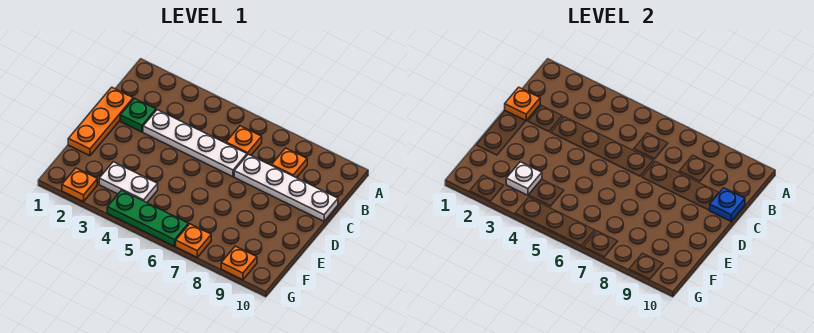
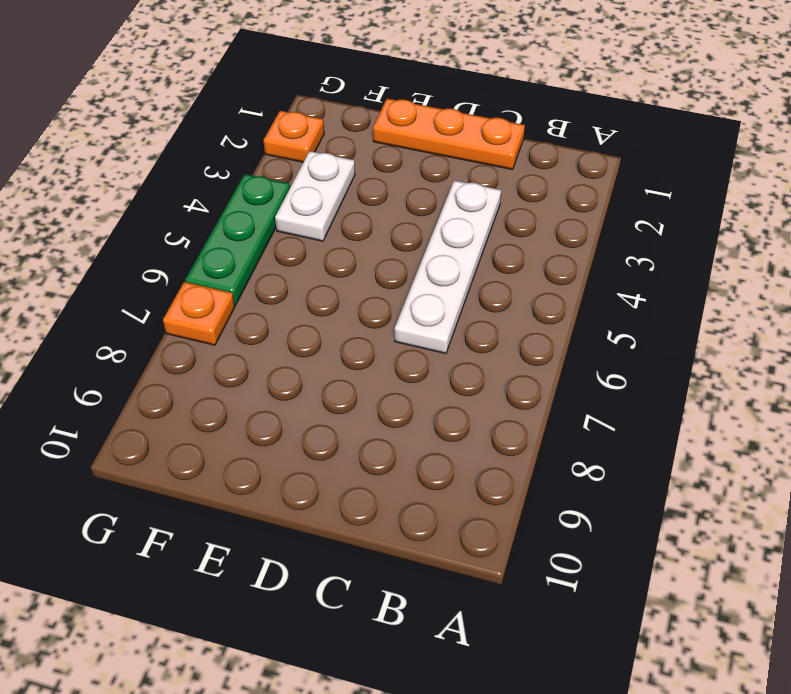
none -> orange plate B6 level 1
none -> orange plate B8 level 1
none -> green plate C2 level 1

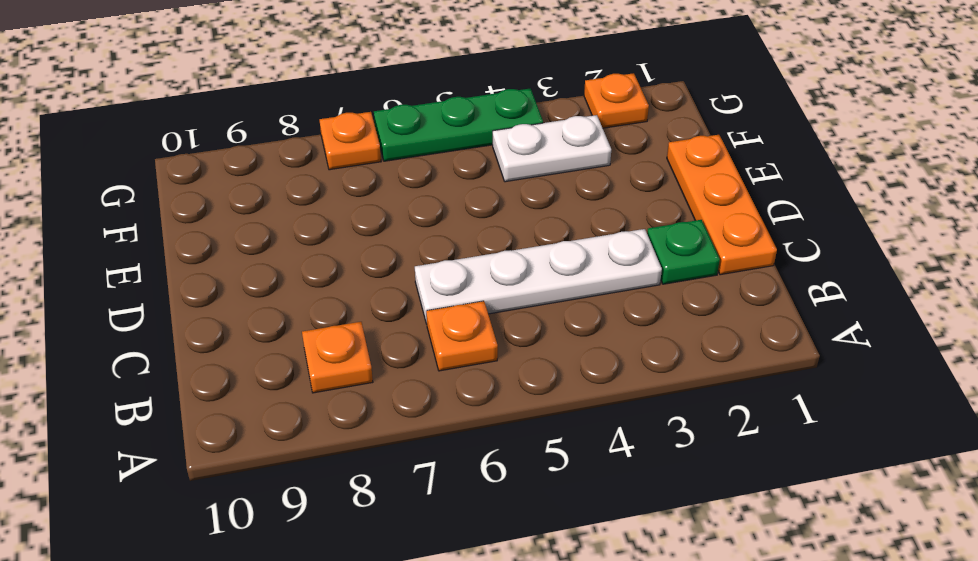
none -> white plate C7:C10 level 1
none -> orange plate G9 level 1
none -> orange plate C1 level 2

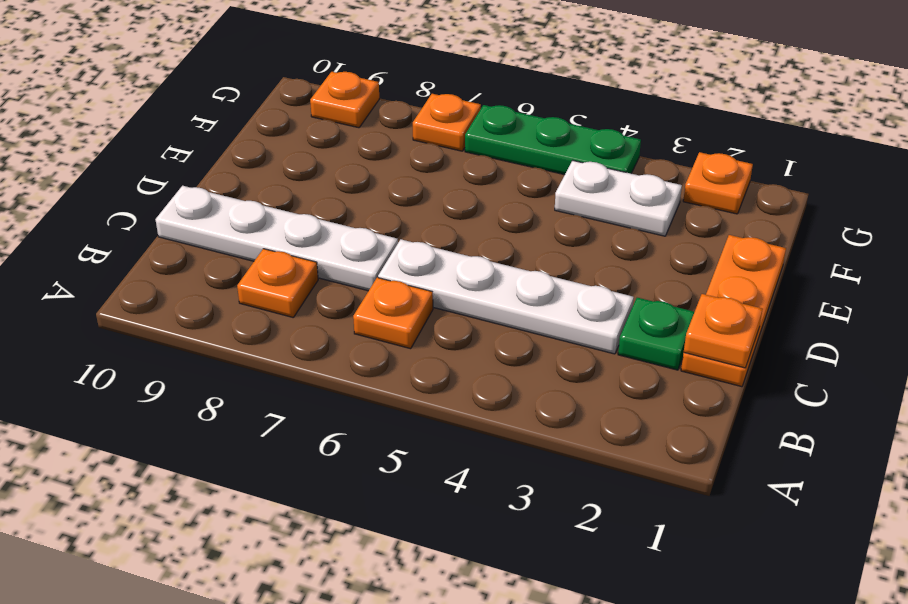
none -> blue plate C10 level 2
none -> white plate F3 level 2

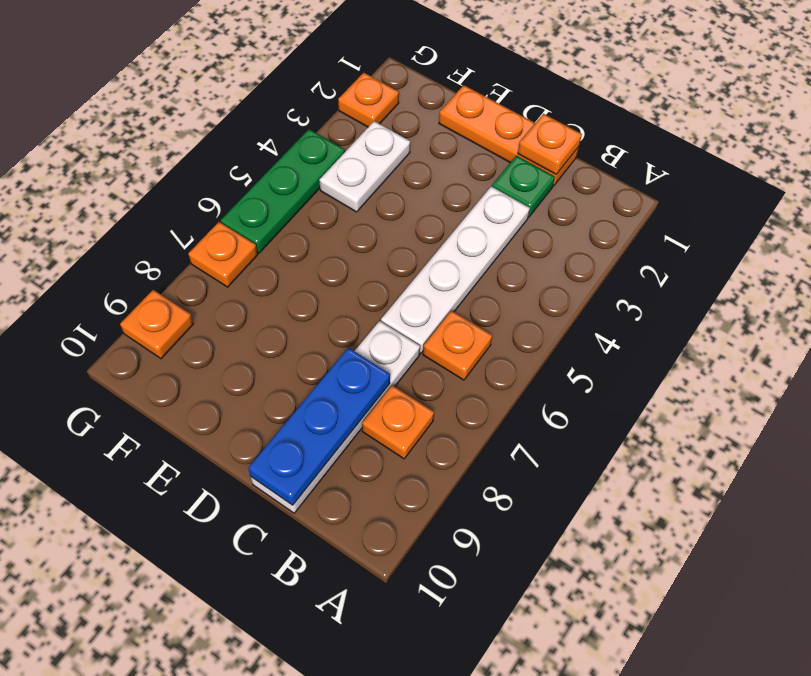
blue plate C8:C10 level 2 -> blue plate C10 level 2
none -> white plate F3 level 2

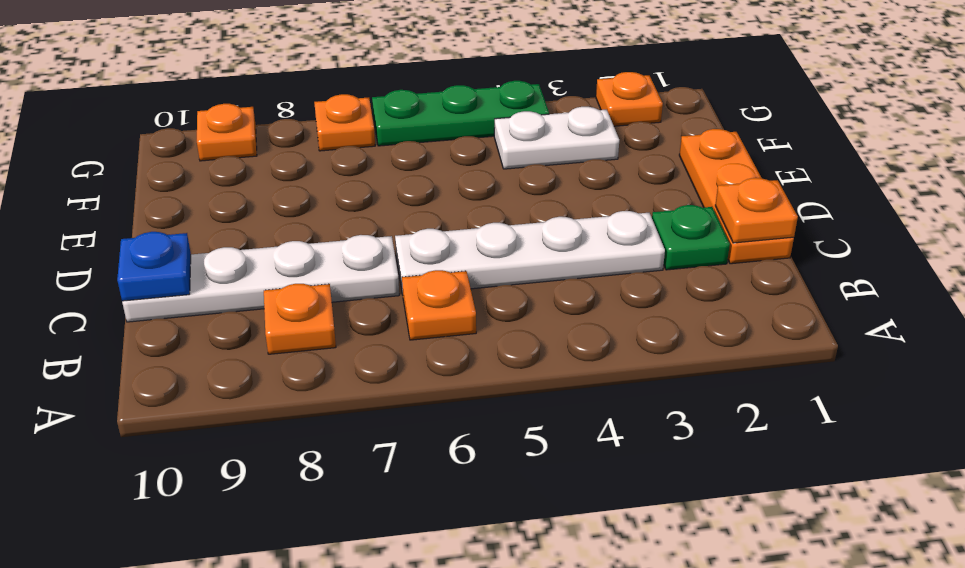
none -> white plate F3 level 2

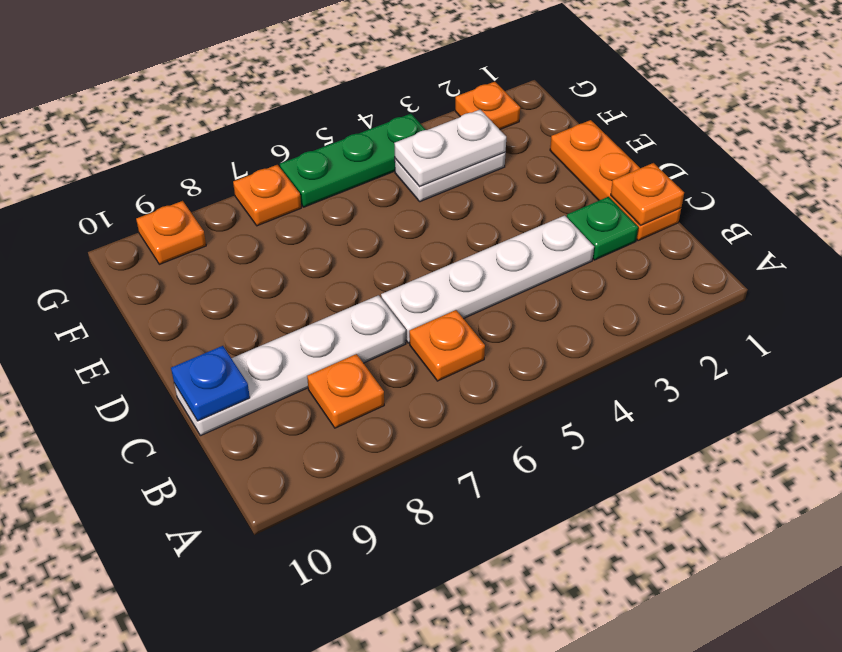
white plate F3:F4 level 2 -> white plate F3 level 2

